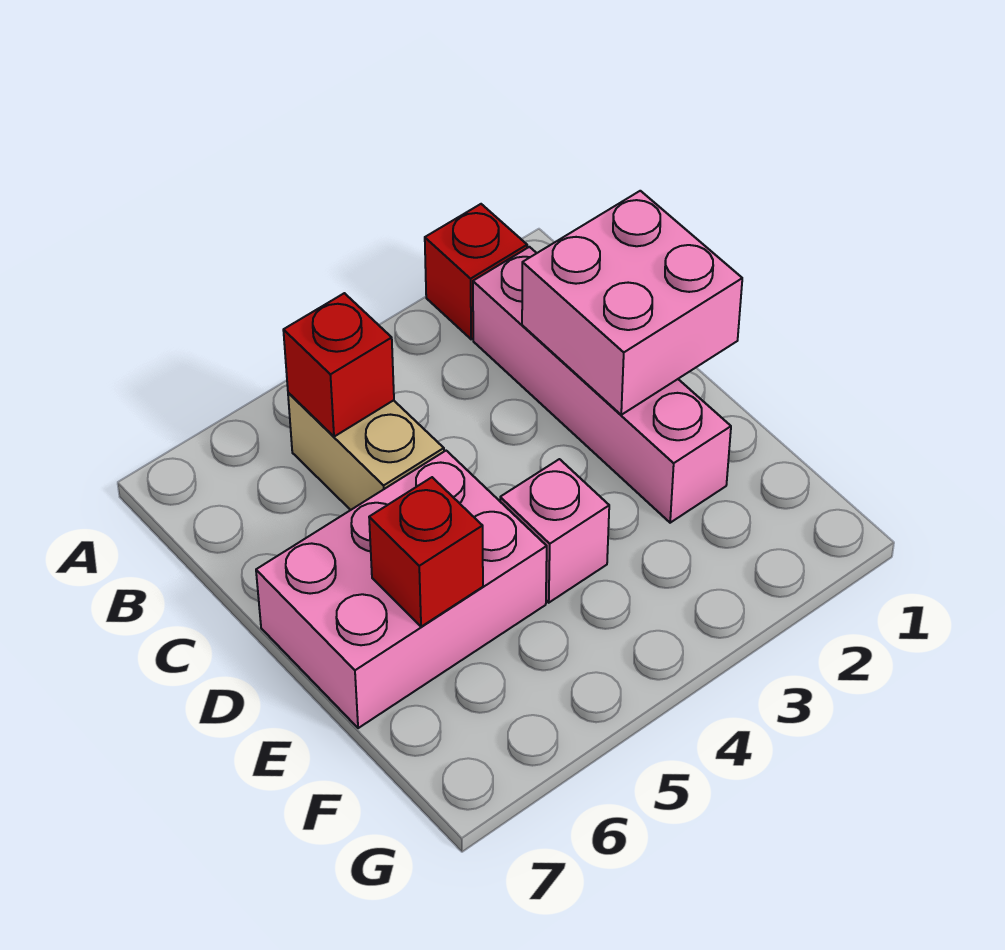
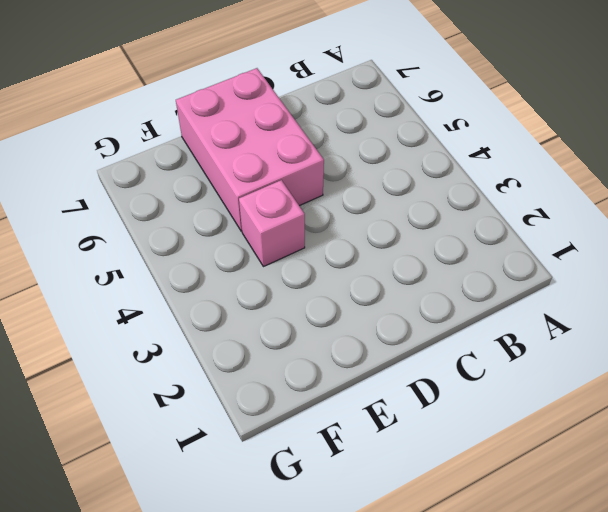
none -> red brick A2 level 1
none -> pink brick B2:E2 level 1

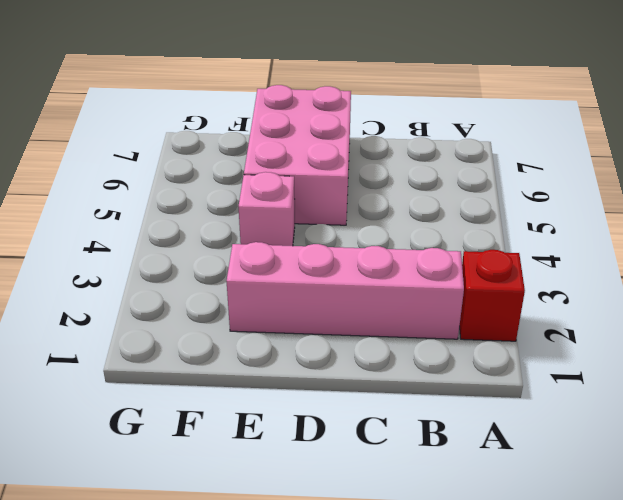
none -> tan brick B5:C5 level 1
none -> red brick B5 level 2

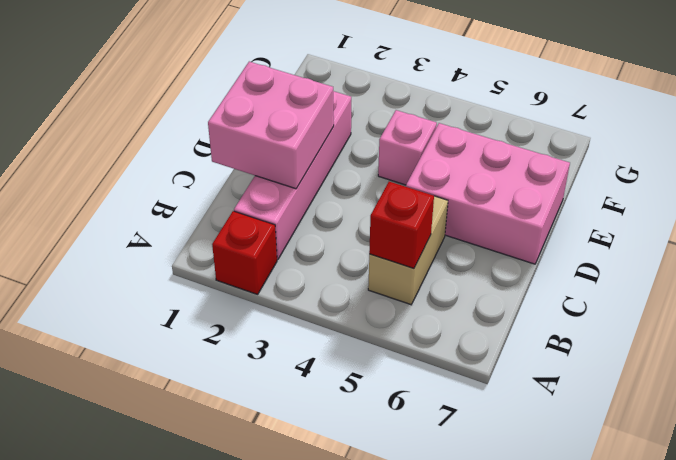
none -> red brick E6 level 2

